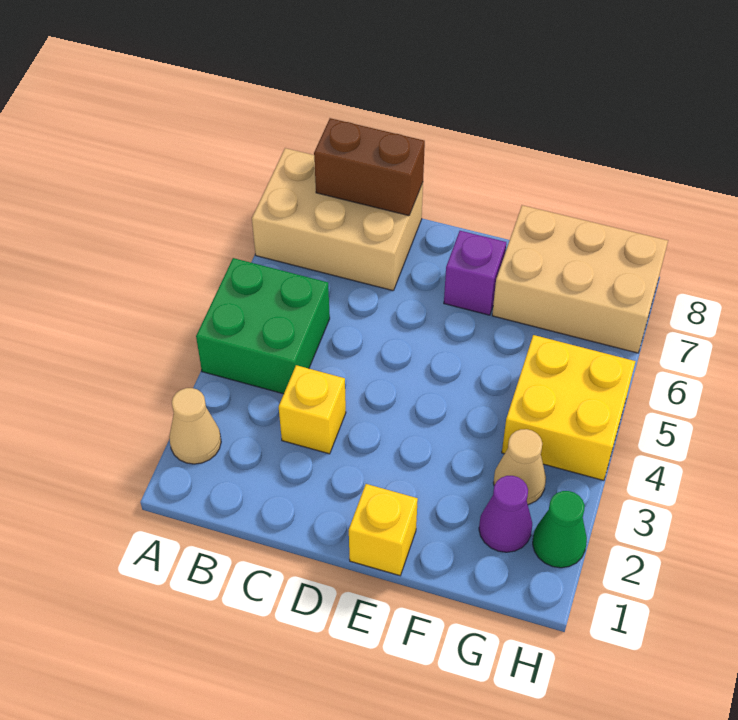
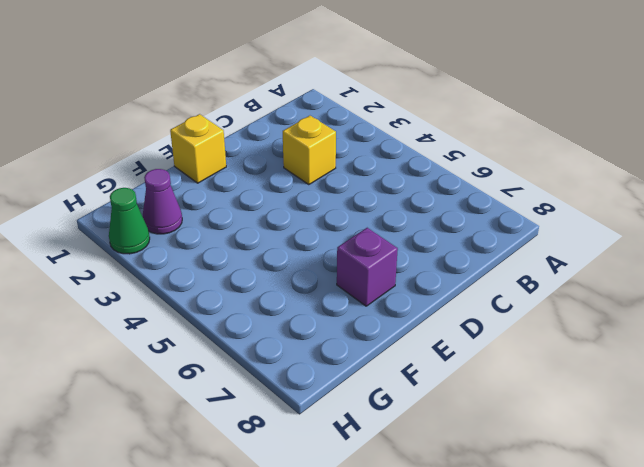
none -> tan cone A2 level 1
none -> green brick A4:B5 level 1
none -> tan brick A7:C8 level 1

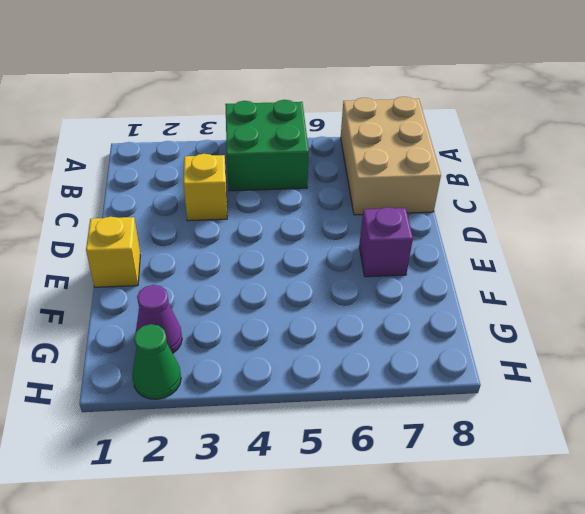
none -> tan cone A2 level 1
none -> tan brick F7:H8 level 1
none -> tan cone G3 level 1

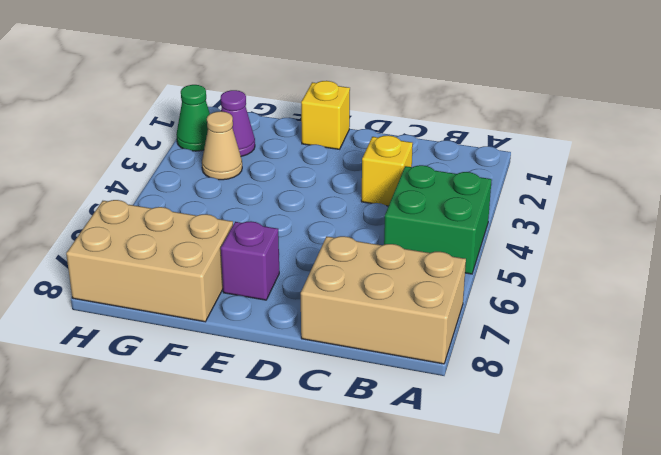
none -> tan cone A2 level 1
none -> yellow brick G4:H5 level 1
none -> brown brick B8:C8 level 2

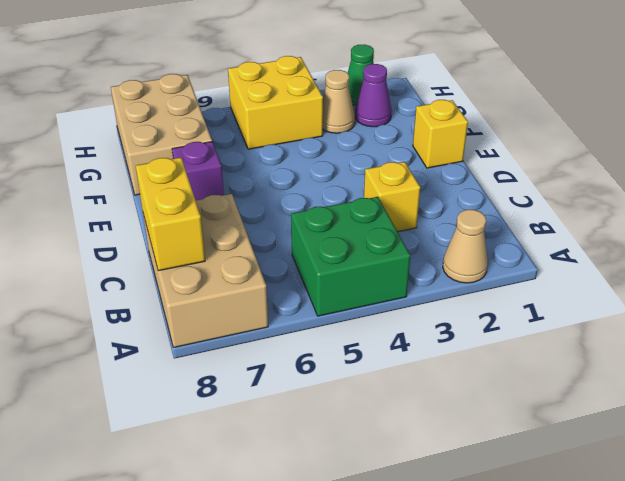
yellow brick B8:C8 level 2 -> brown brick B8:C8 level 2

